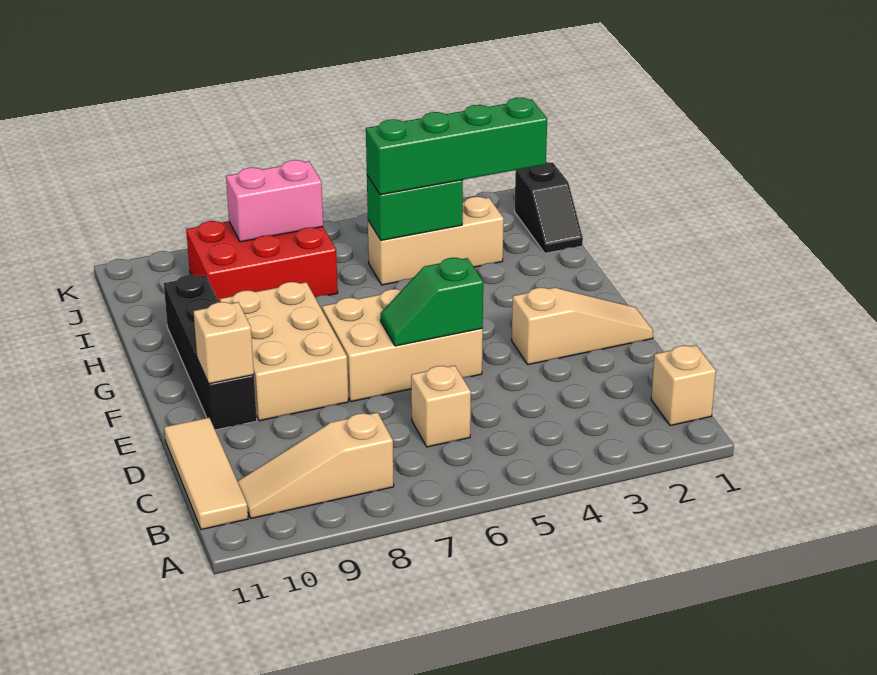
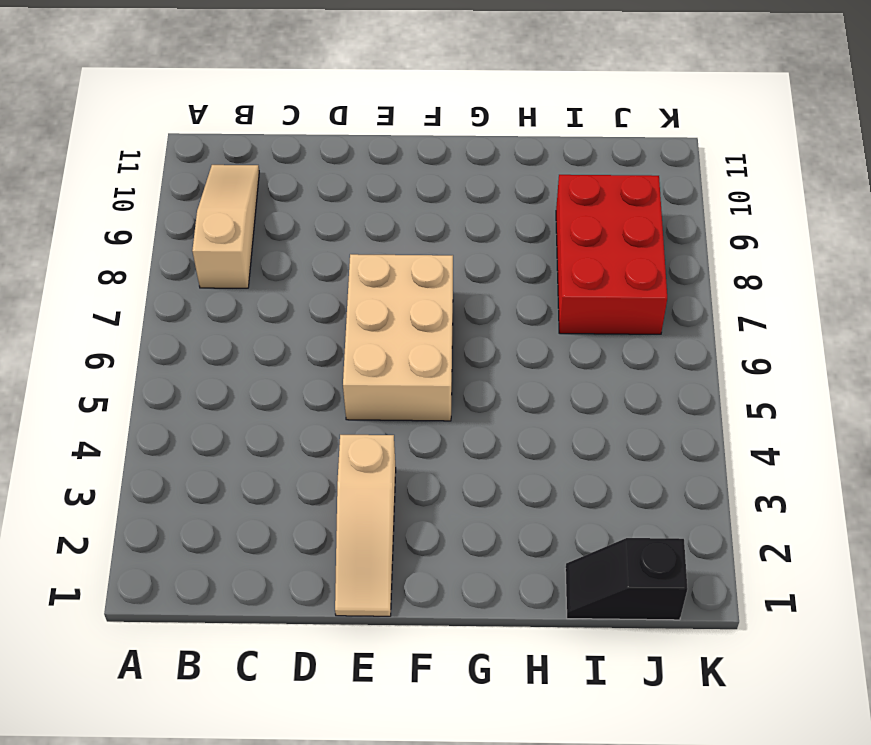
none -> tan brick B1 level 1
none -> tan tile B11:D11 level 1
none -> tan brick C6 level 1

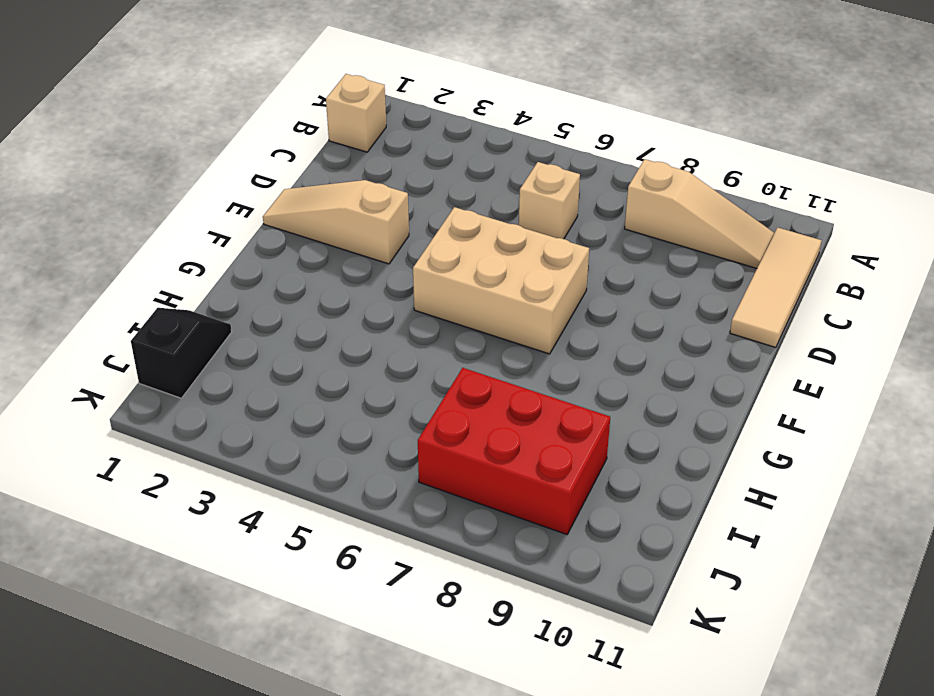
none -> tan brick E8:G9 level 1
none -> black brick E10:H10 level 1
none -> tan brick I3:I5 level 1

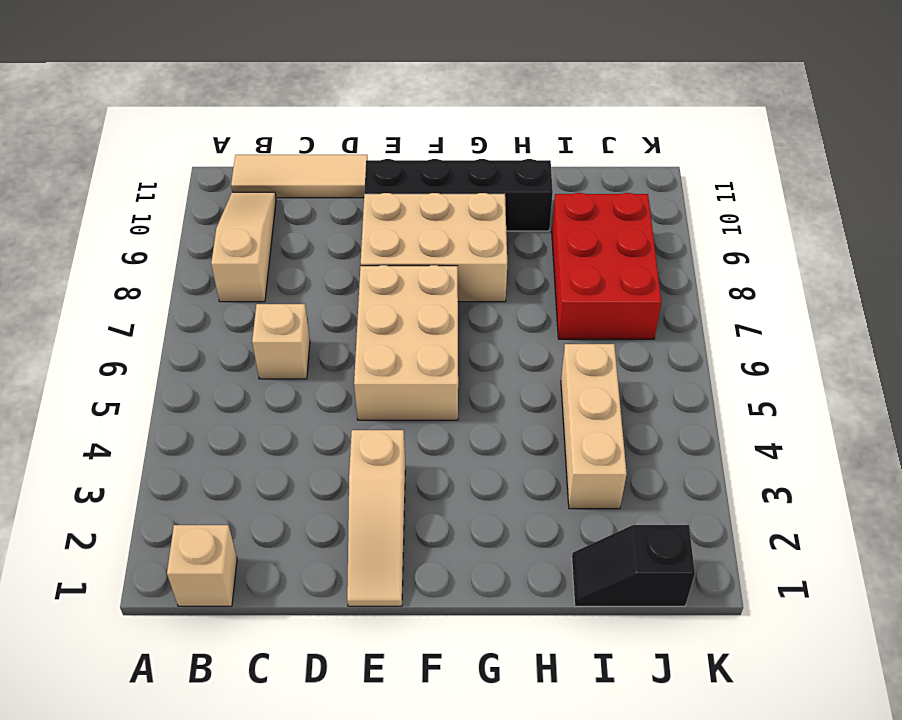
none -> green slope E5:E6 level 2 top 5
none -> tan brick E10 level 2
none -> green brick I4:I5 level 2

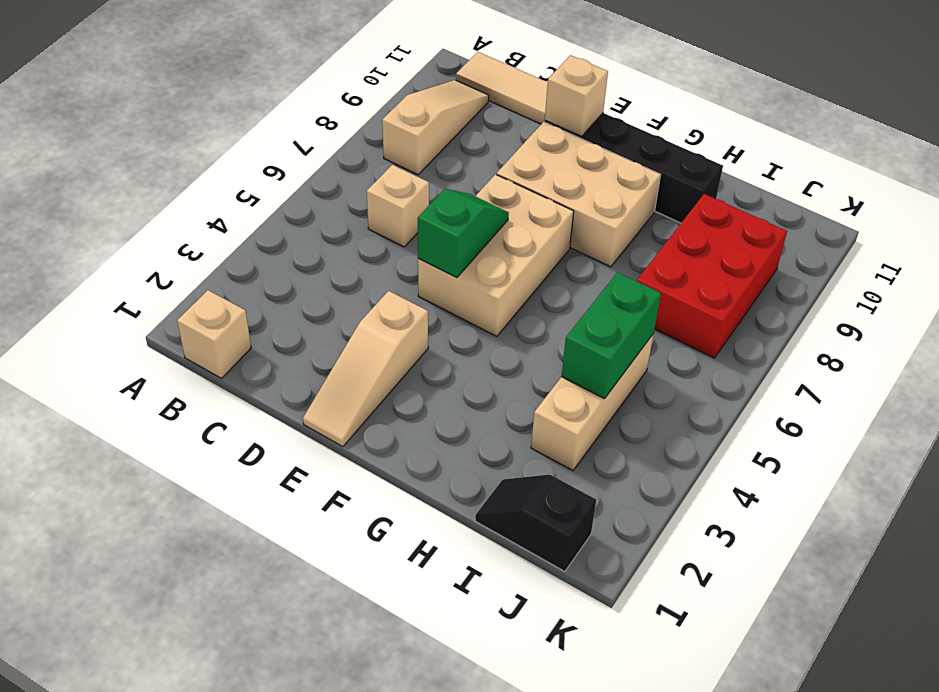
none -> pink brick J7:J8 level 2
none -> green brick I2:I5 level 3

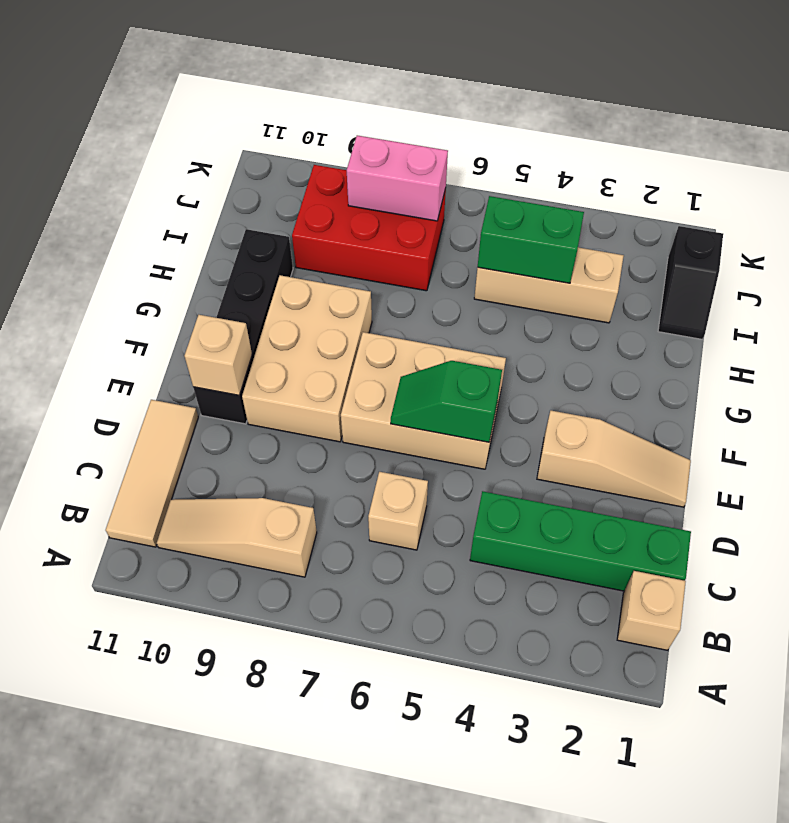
green brick C1:C4 level 1 -> green brick I2:I5 level 3

